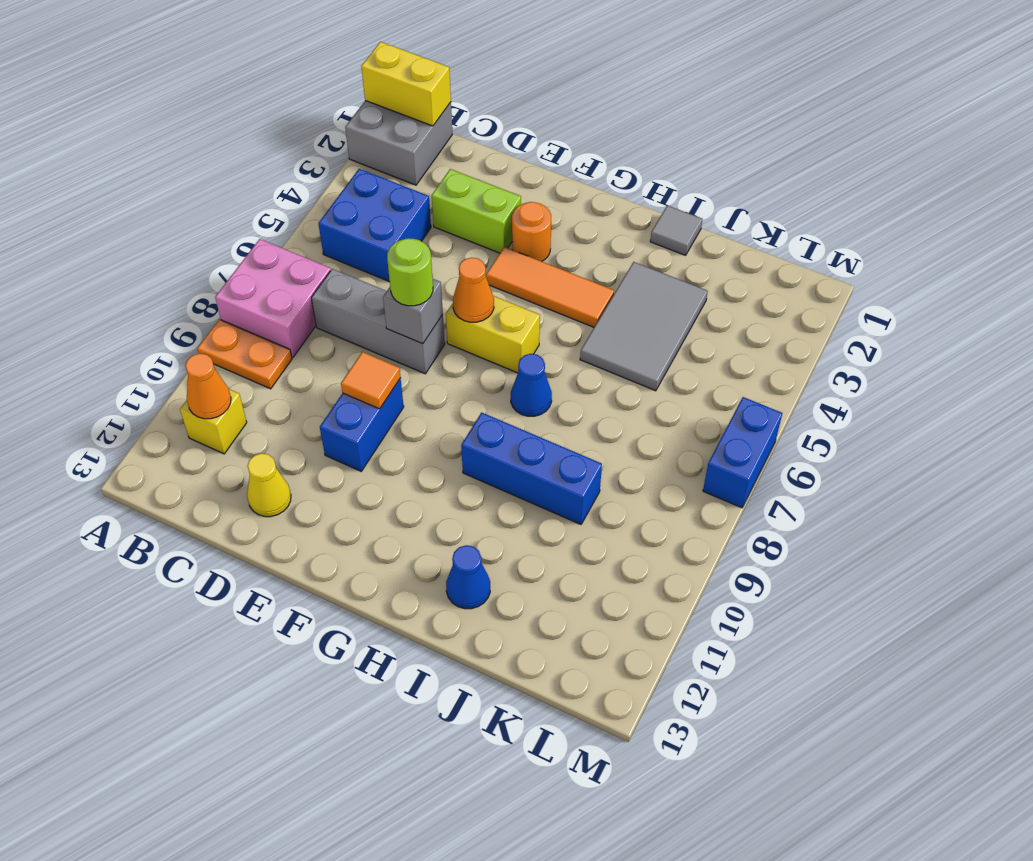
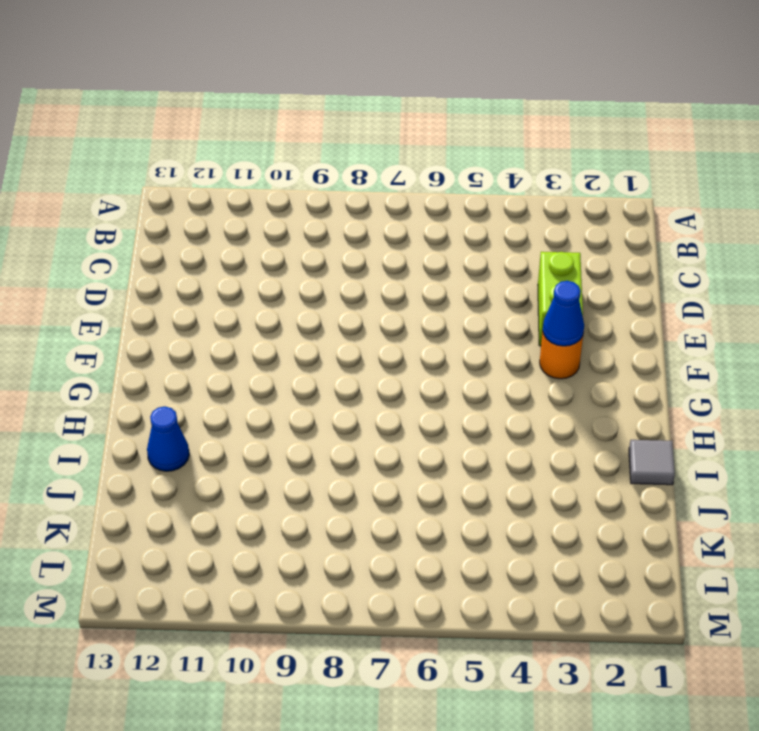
blue cone F3 level 2 -> blue cone H7 level 1
none -> grey brick A1:B2 level 1
none -> pink brick A7:B8 level 1
none -> orange plate A9:B9 level 1

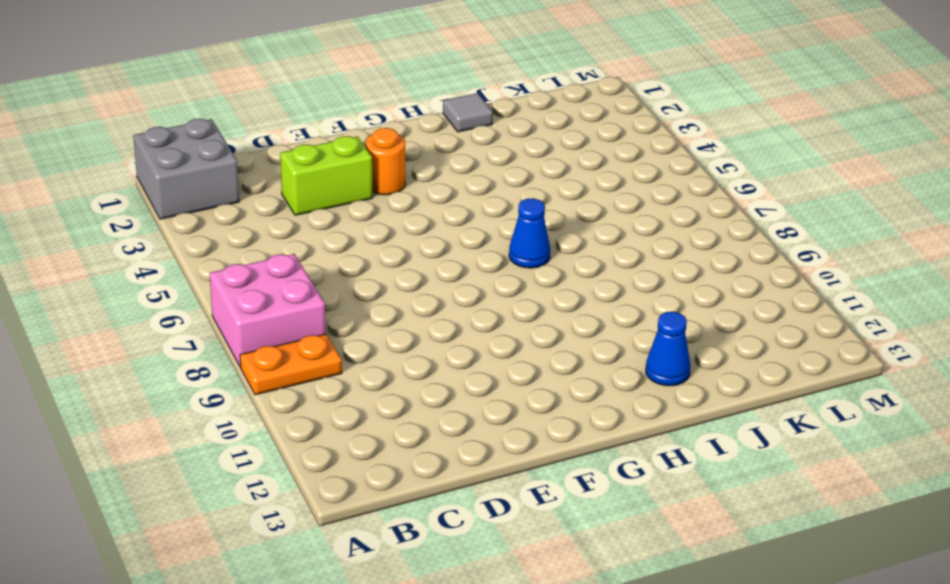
none -> blue brick B4:C5 level 1
none -> yellow brick B11 level 1
none -> grey brick C7:E7 level 1

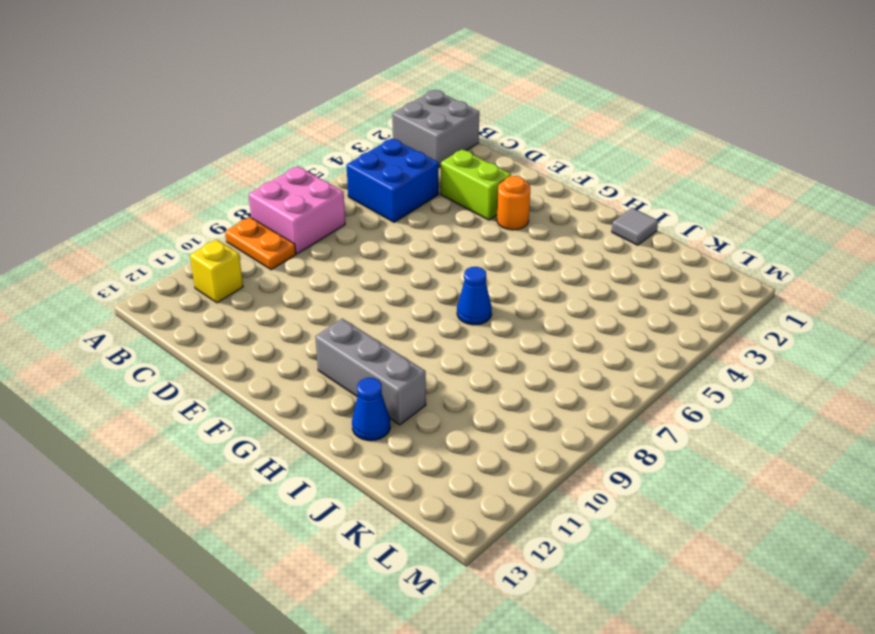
grey brick G11:I11 level 1 -> grey brick C7:E7 level 1
none -> yellow cone D12 level 1
none -> blue brick E9:E10 level 1
none -> orange tile F4:H4 level 1

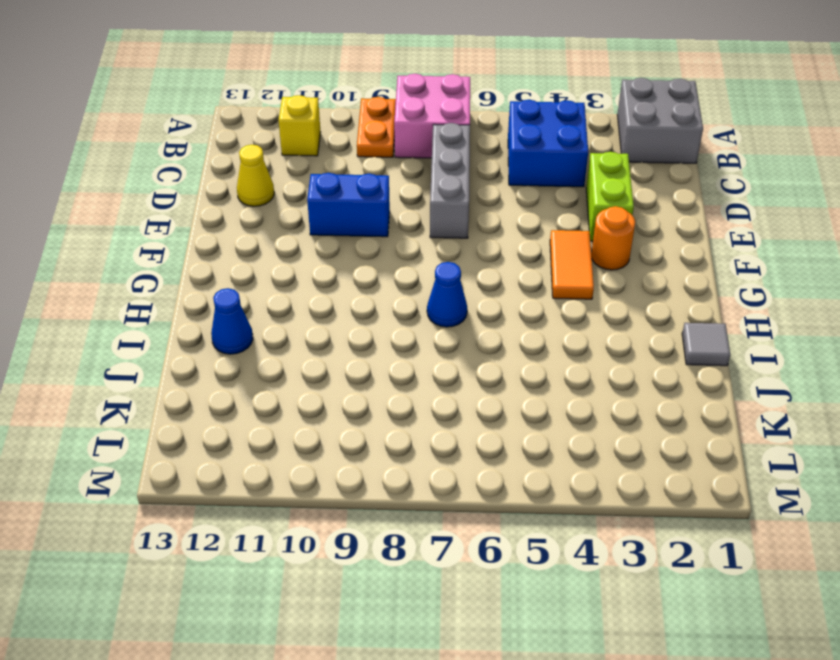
orange tile F4:G4 level 1 -> orange tile F4:H4 level 1
none -> yellow brick F6:G6 level 1
none -> blue brick H9:J9 level 1
none -> grey tile I3:J5 level 1

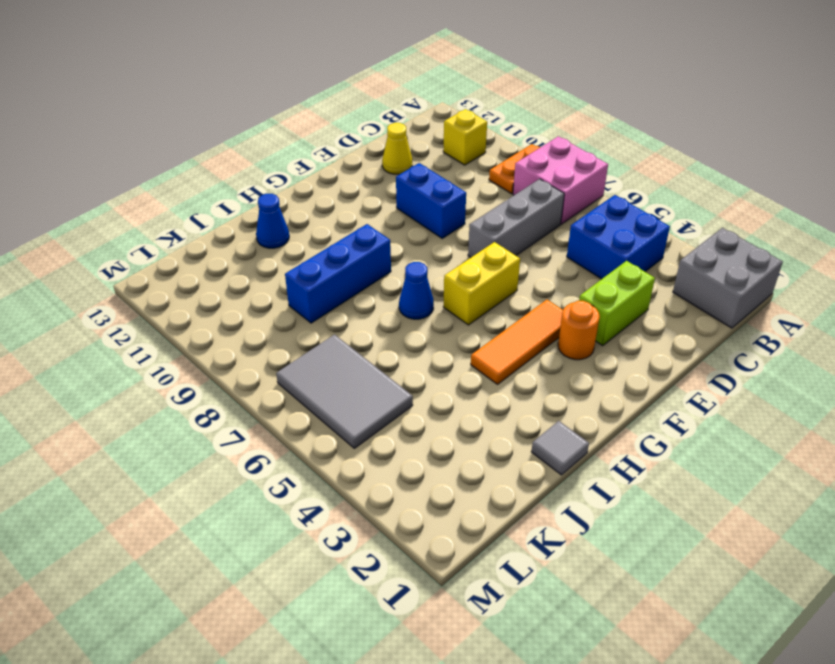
grey tile K5:L7 level 1 -> grey tile I3:J5 level 1
none -> blue brick M6:M7 level 1
none -> yellow brick A1:B1 level 2
none -> orange cone B11 level 2

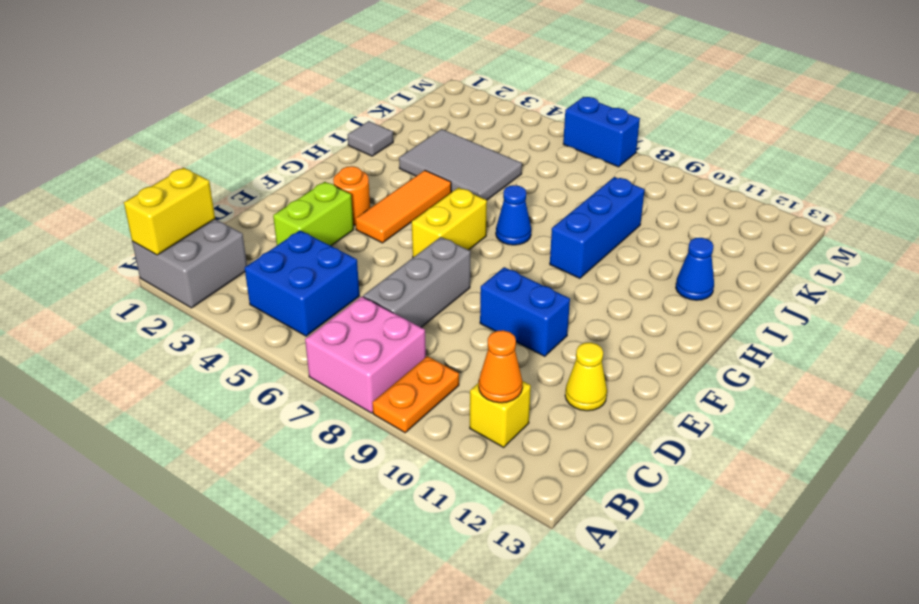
none -> grey brick E7 level 2
none -> orange tile E9 level 2
none -> orange cone F6 level 2

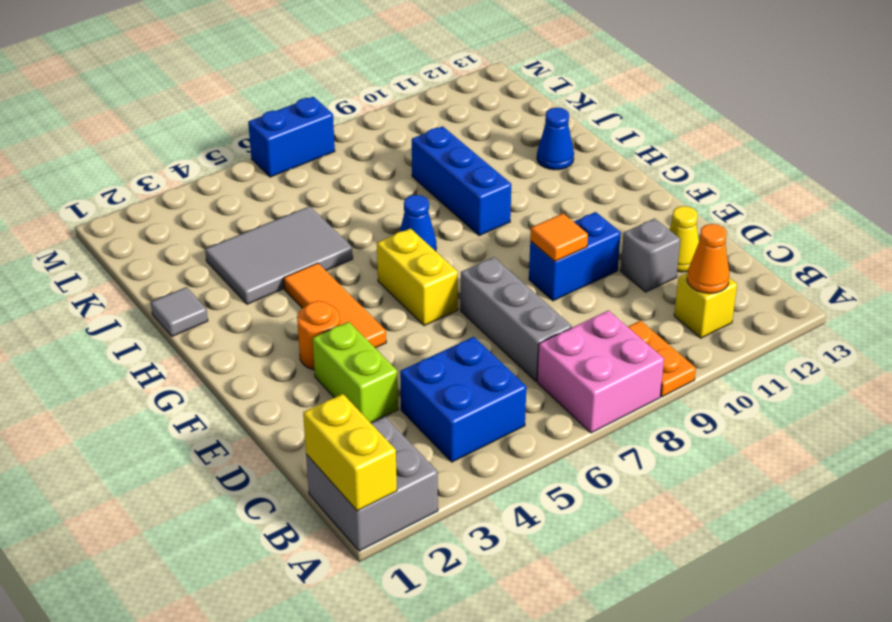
grey brick D11 level 1 -> grey brick E7 level 2
none -> orange cone F6 level 2
none -> lime round brick E7 level 3

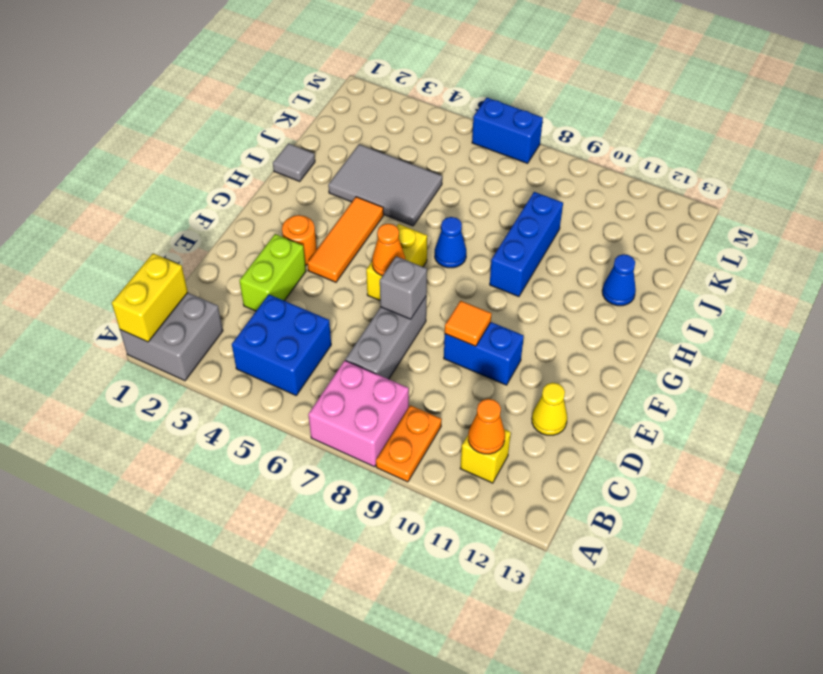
none -> lime round brick E7 level 3

